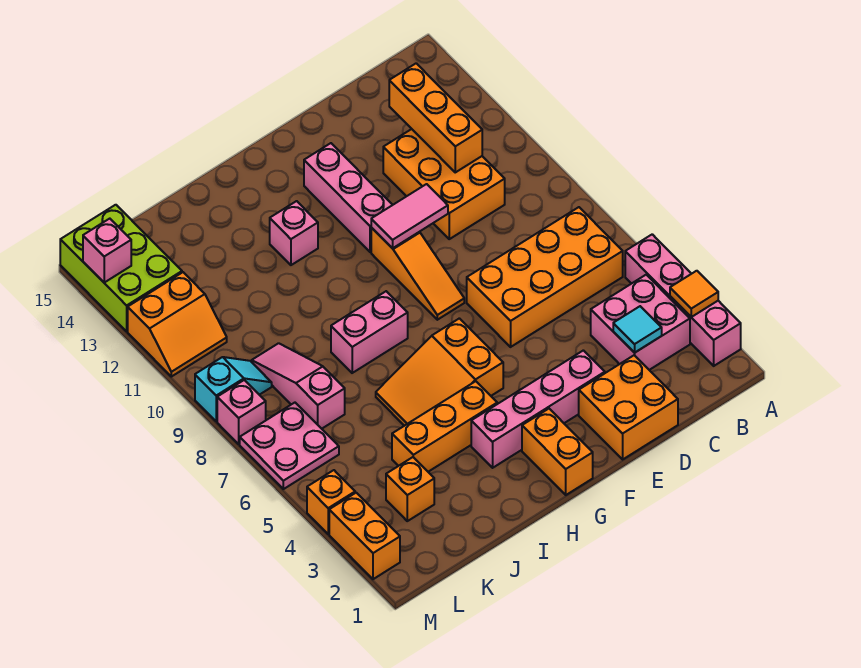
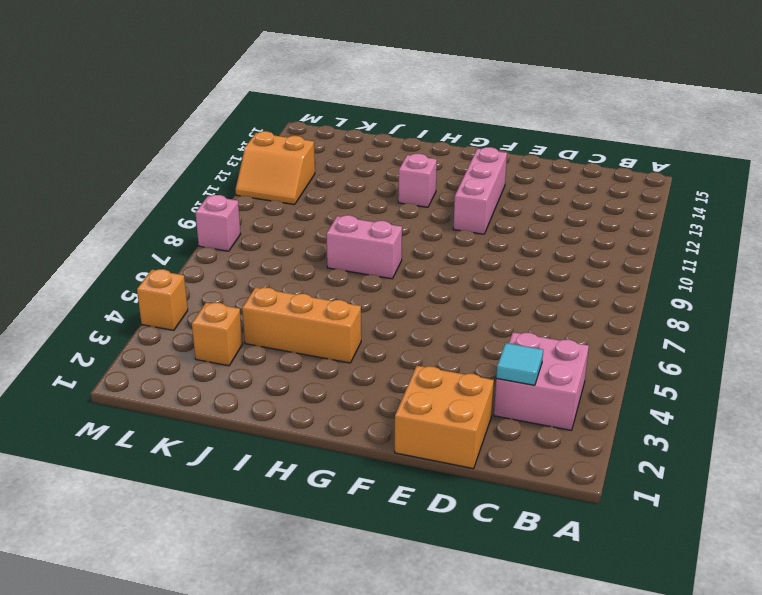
none -> pink brick A2:A5 level 1
none -> orange brick B6:E7 level 1
none -> orange brick C10:D12 level 1

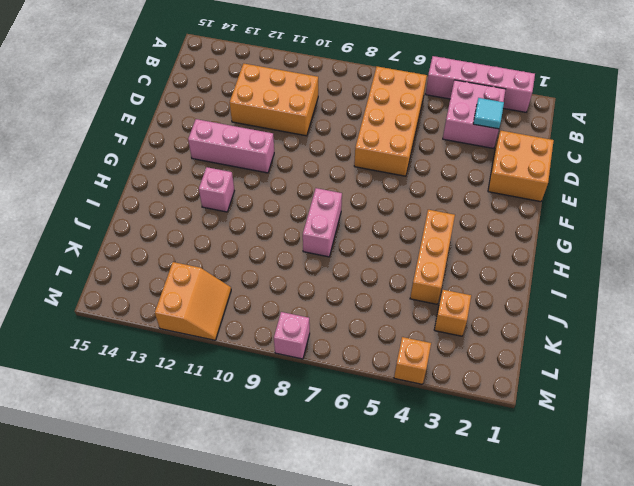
none -> pink brick E3:H3 level 1
none -> orange slope F8:F10 level 1 top 10
none -> orange brick G1:G2 level 1

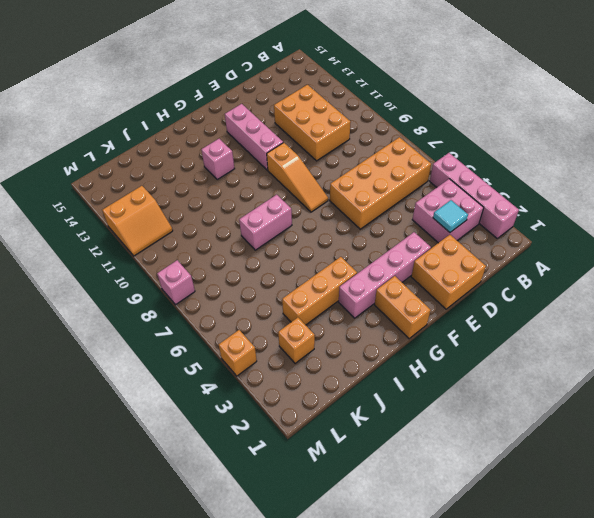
none -> orange slope G5:I6 level 1 top G
none -> pink slope K7:K9 level 1 top 7
none -> pink plate L6:M7 level 1

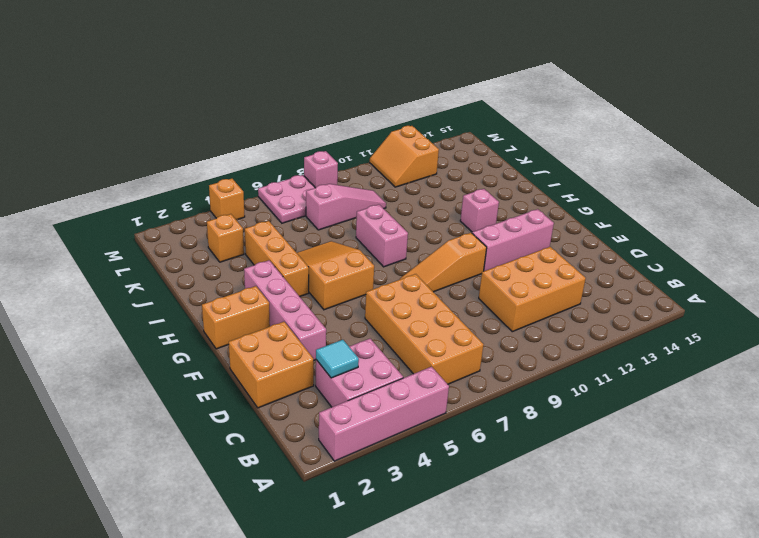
none -> cyan slope L9:M9 level 1 top M
none -> lime brick L13:M15 level 1
none -> orange brick M2:M3 level 1

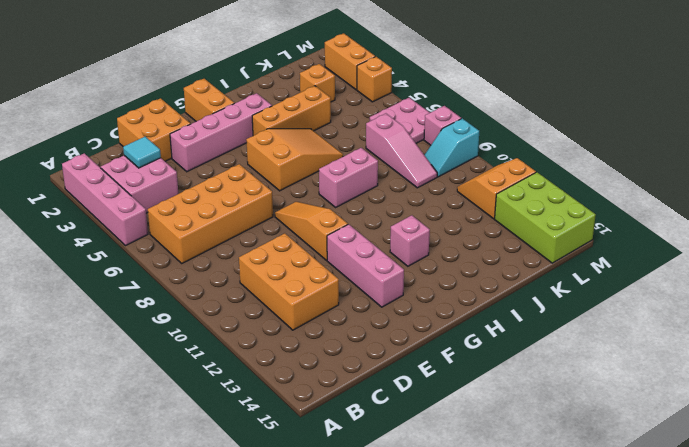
none -> orange tile A3 level 2
none -> orange brick C11:C13 level 2
none -> pink tile E10:F10 level 2

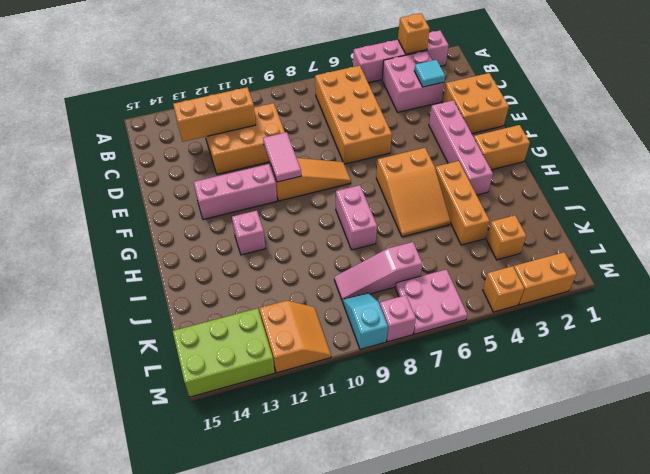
orange brick A3 level 2 -> orange tile A3 level 2
none -> pink brick M14 level 2

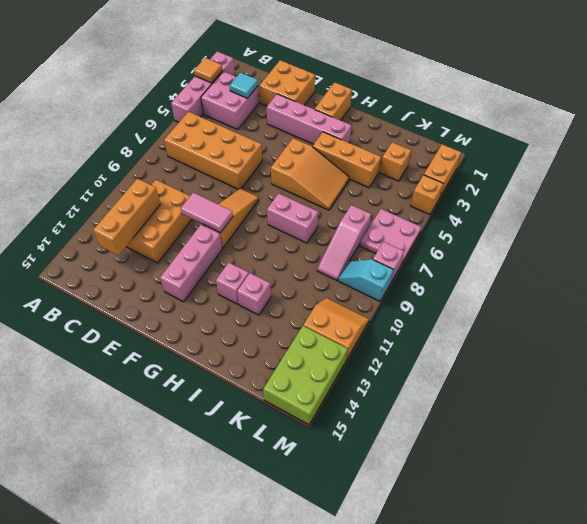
pink brick I12 level 1 -> pink brick M14 level 2

